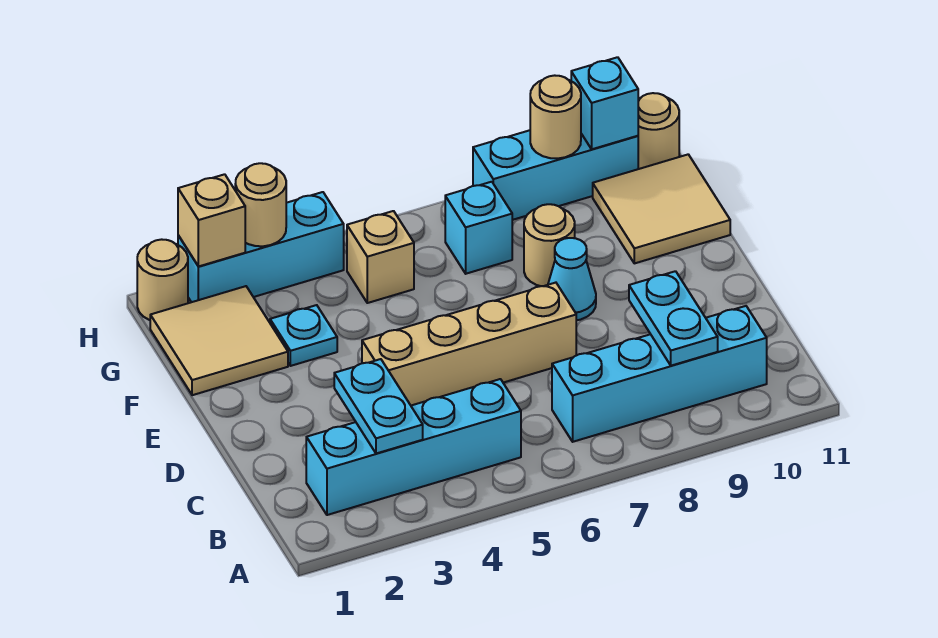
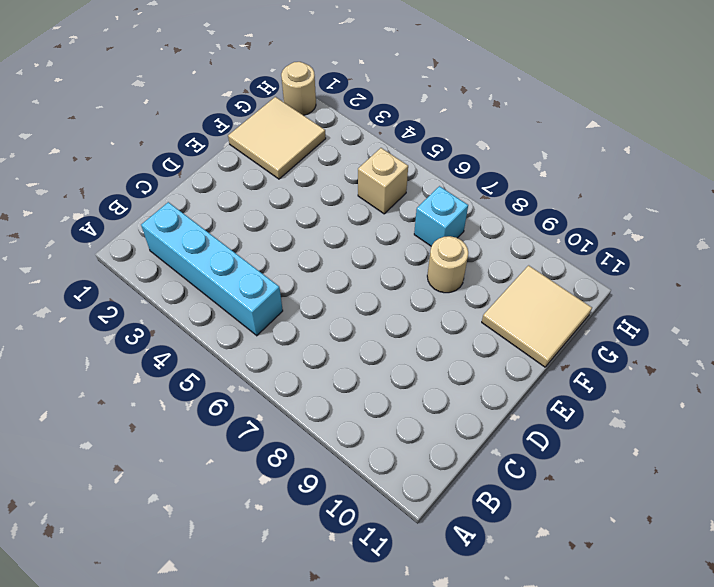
none -> cyan brick B7:B10 level 1
none -> tan brick D4:D7 level 1
none -> cyan cone E8 level 1

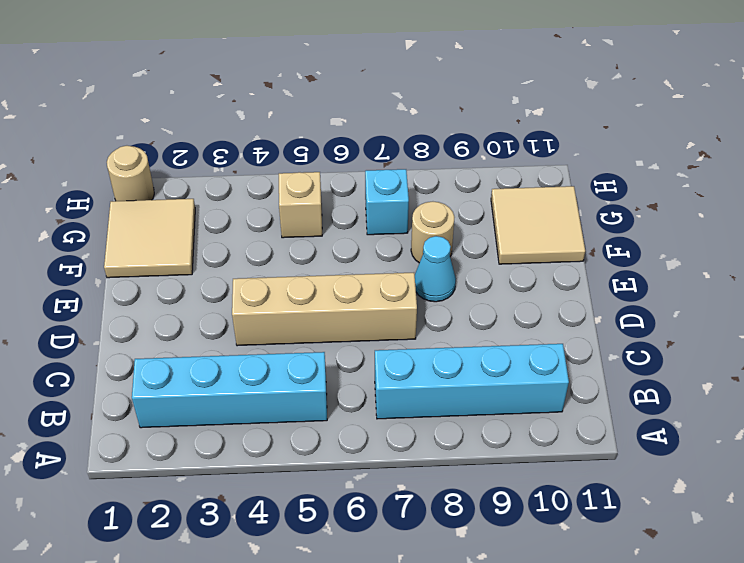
none -> cyan plate F3 level 1
none -> cyan brick H2:H4 level 1
none -> cyan brick H8:H10 level 1

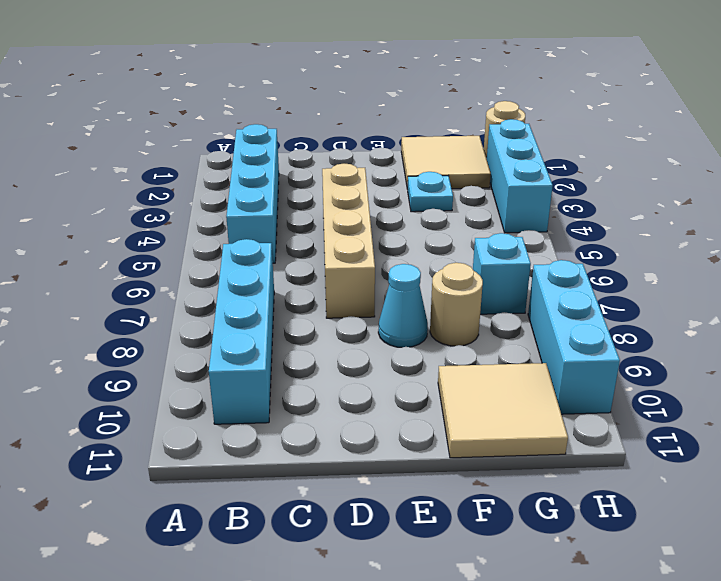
none -> tan brick G5 level 1
none -> tan round brick H11 level 1
none -> cyan plate B3:C3 level 2

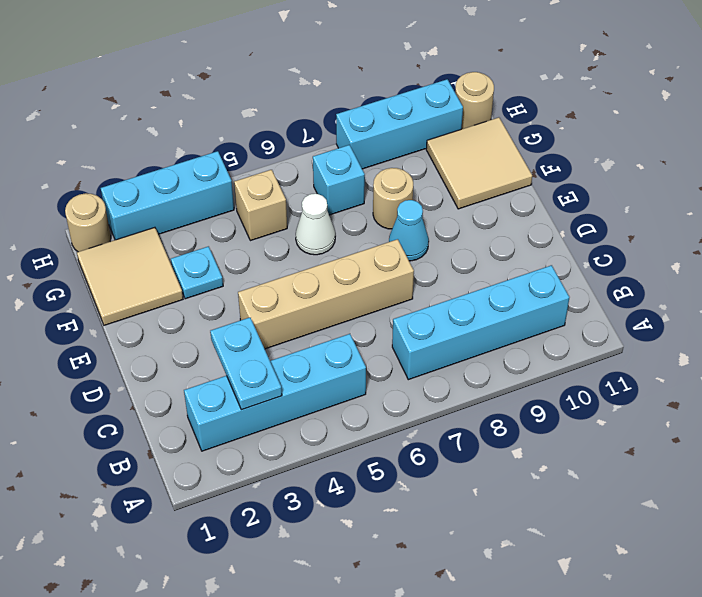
white cone F6 level 1 -> none
none -> cyan plate B9:C9 level 2
none -> tan brick H2 level 2
none -> tan round brick H3 level 2

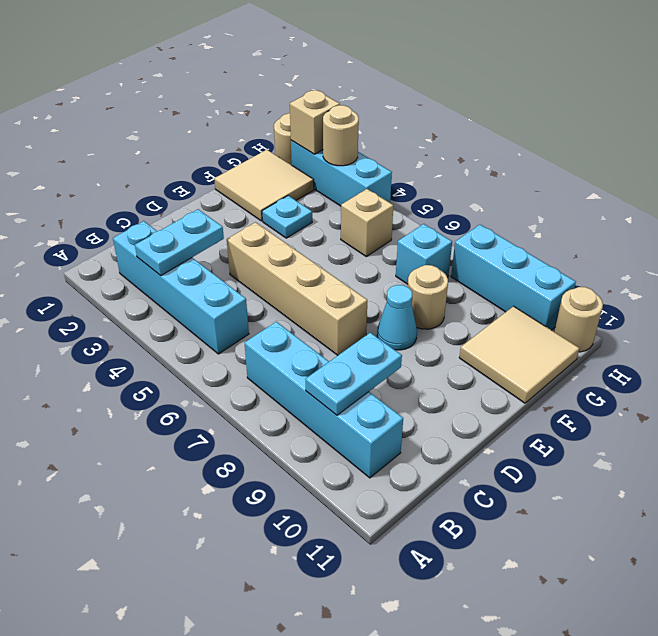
none -> tan round brick H9 level 2
none -> cyan brick H10 level 2

